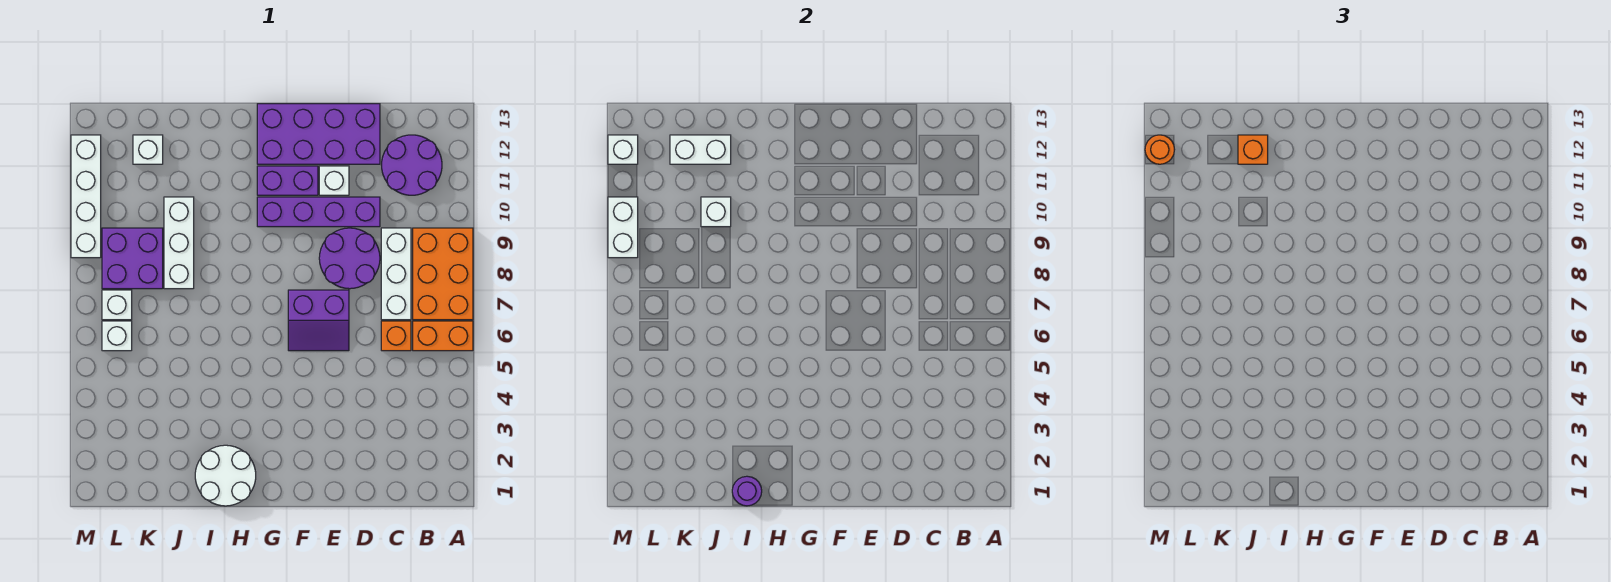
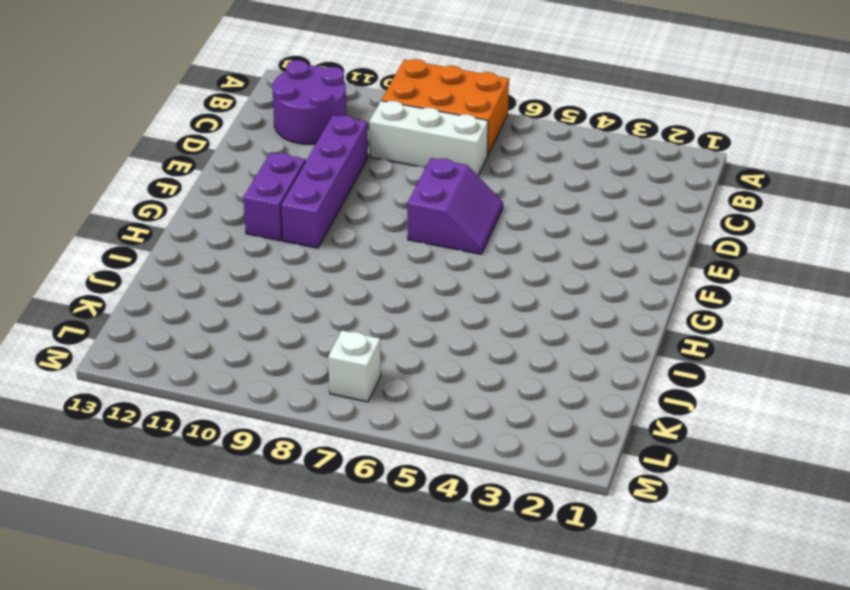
none -> orange brick A6:B6 level 1
none -> orange brick C6 level 1
none -> purple round brick D8:E9 level 1

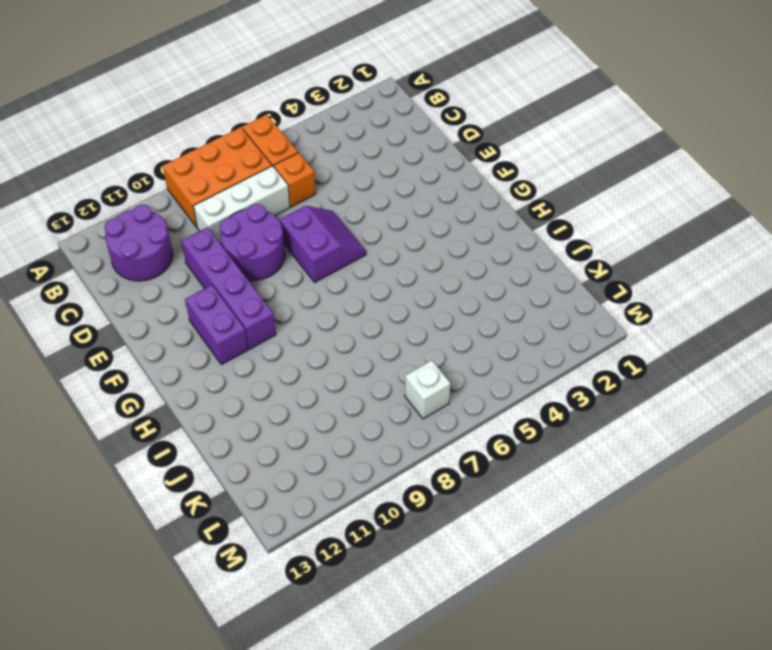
none -> purple brick D12:G13 level 1
none -> white brick E11 level 1
none -> white round brick H1:I2 level 1

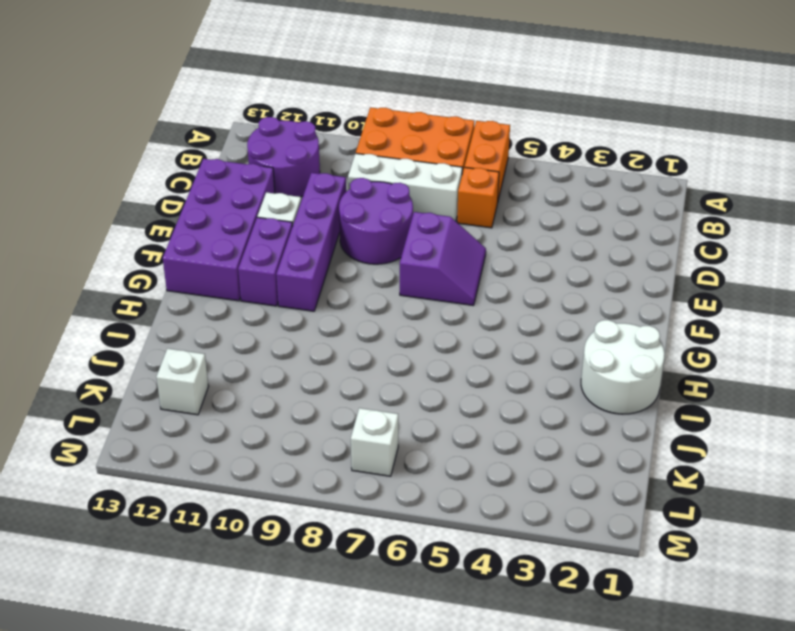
none -> white brick J8:J10 level 1
none -> purple brick K8:L9 level 1
none -> white brick L6 level 1

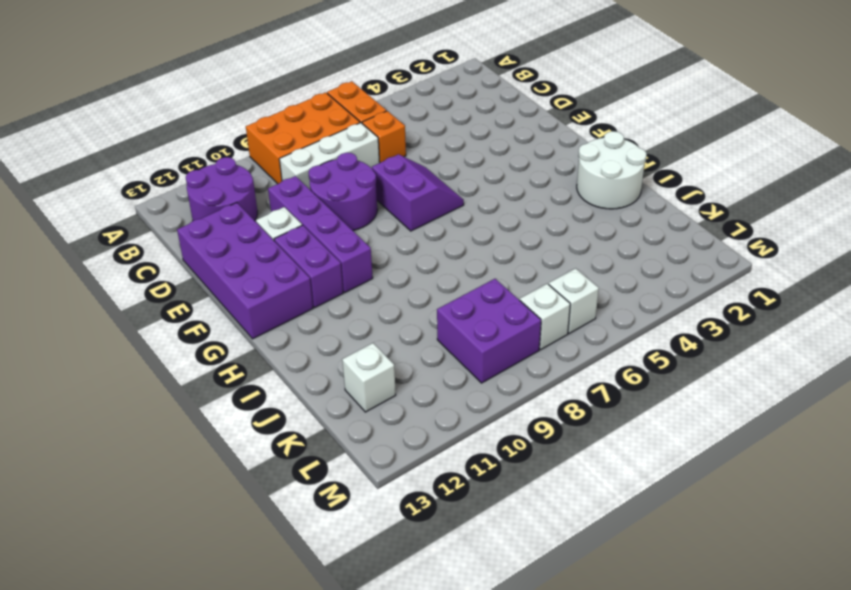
none -> white brick J8:J10 level 1
none -> white brick M9:M12 level 1
none -> purple round brick I1 level 2

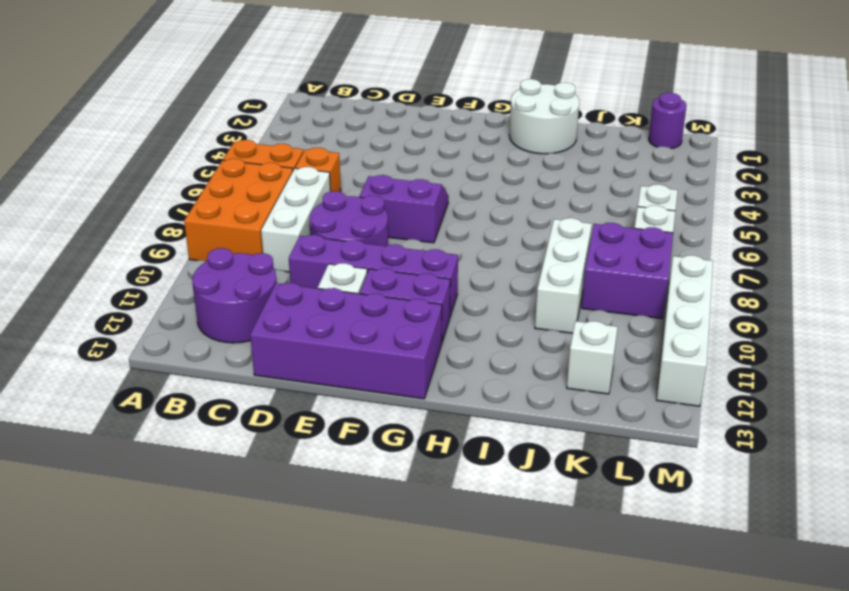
purple round brick L1 level 1 -> purple round brick I1 level 2
none -> white brick J10 level 2
none -> white brick J12:K12 level 2
none -> white brick M9:M10 level 2

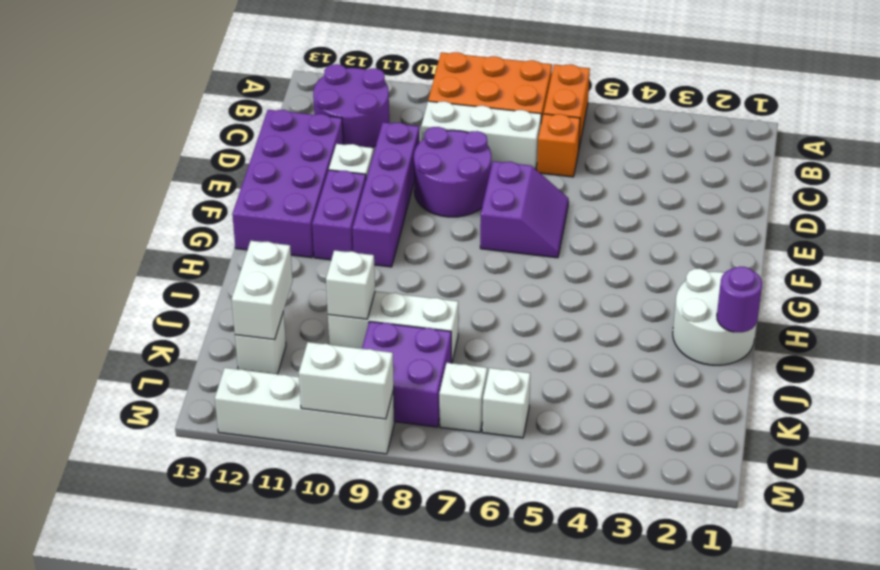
none -> white brick M12 level 2
none -> orange brick J12 level 3
none -> orange round brick M12 level 3

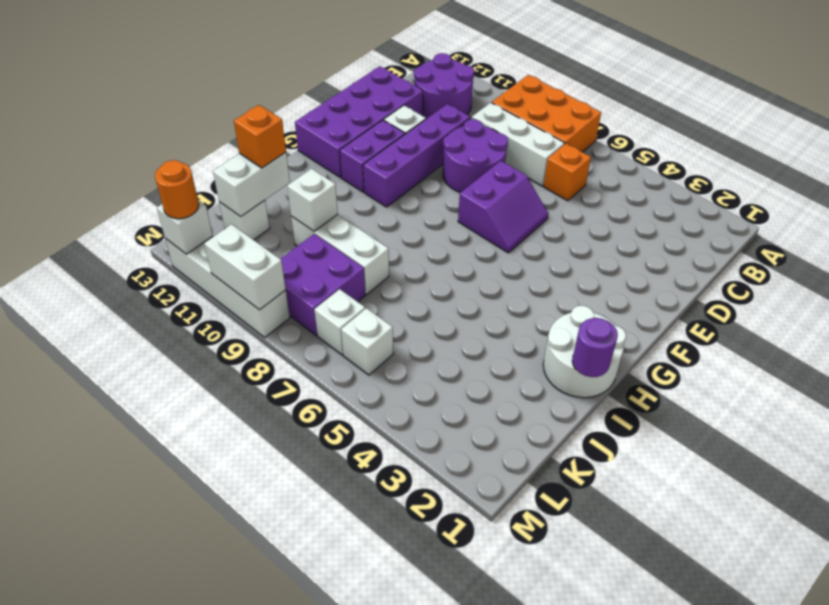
none -> orange brick A6:B6 level 1

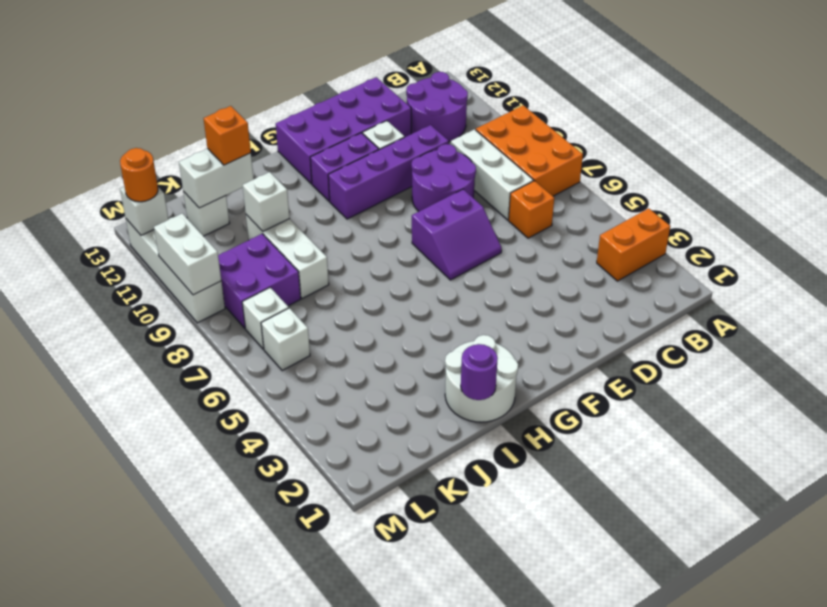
orange brick A3:B3 level 1 -> orange brick A6:B6 level 1

